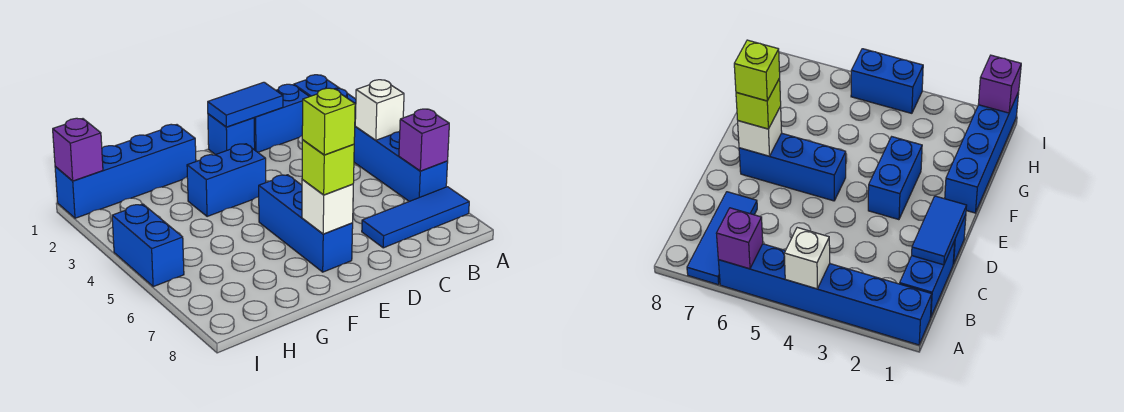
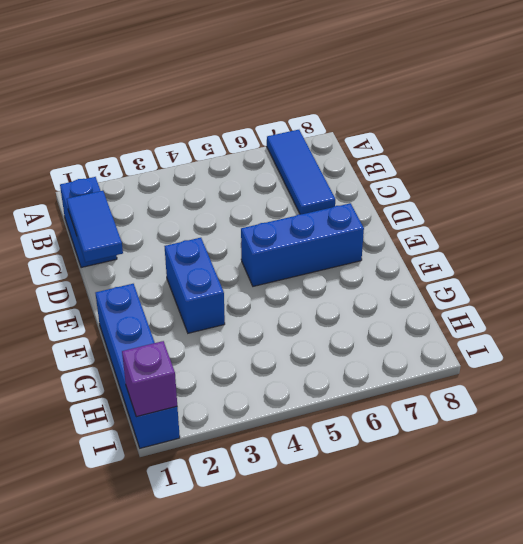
none -> blue brick A1:A6 level 1
none -> blue brick D1 level 1
none -> blue brick I4:I5 level 1

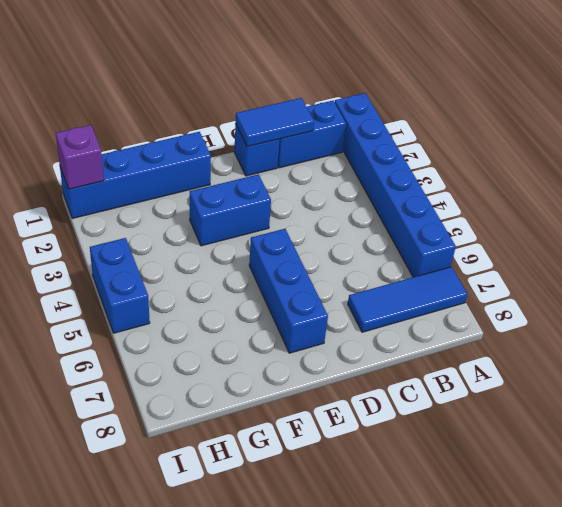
none -> white brick A4 level 2
none -> purple brick A6 level 2
none -> white brick E7 level 2

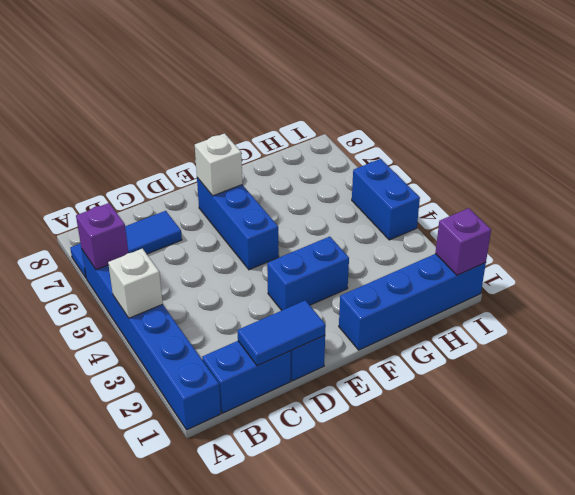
none -> lime brick E7 level 3
none -> lime brick E7 level 4

